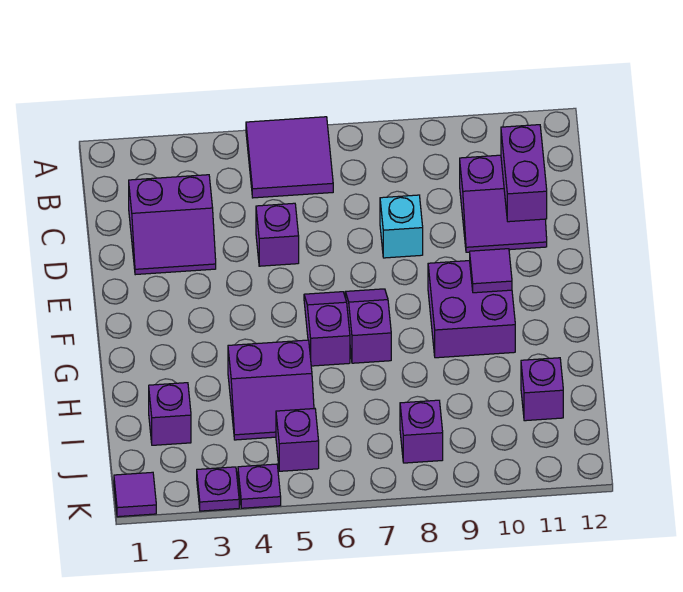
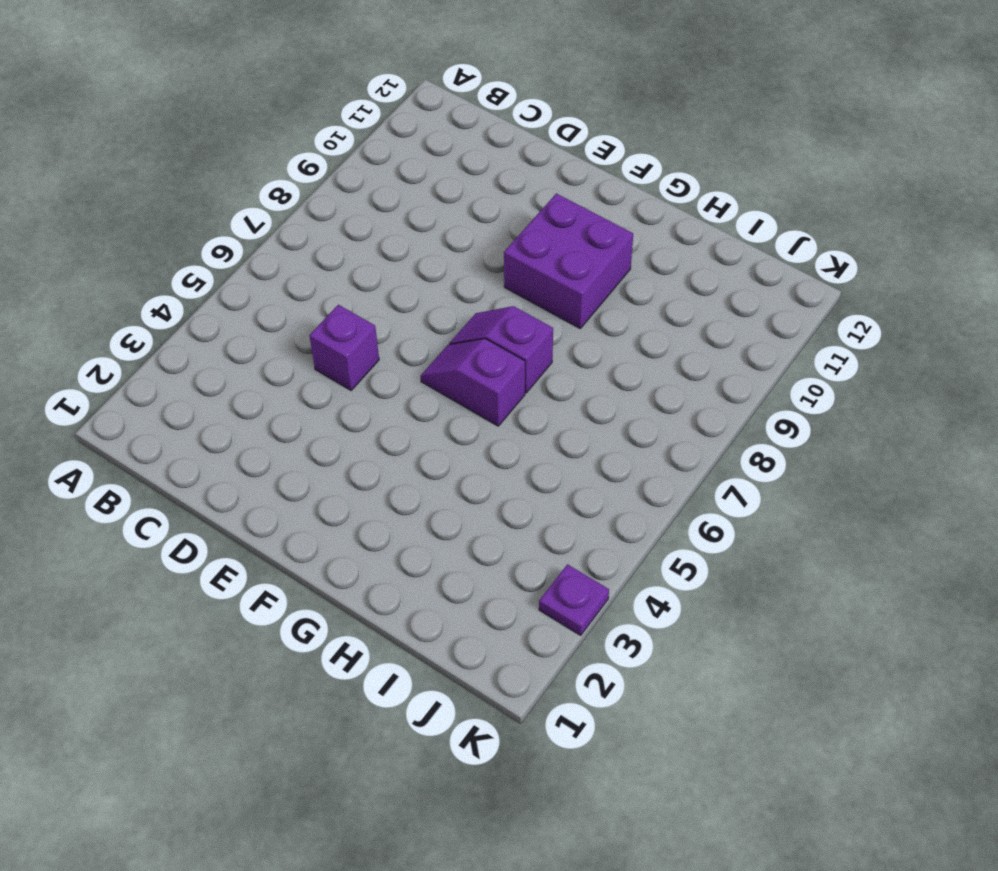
none -> purple tile A5:B6 level 1
none -> purple slope C2:D3 level 1 top C
none -> purple slope C10:D11 level 1 top C

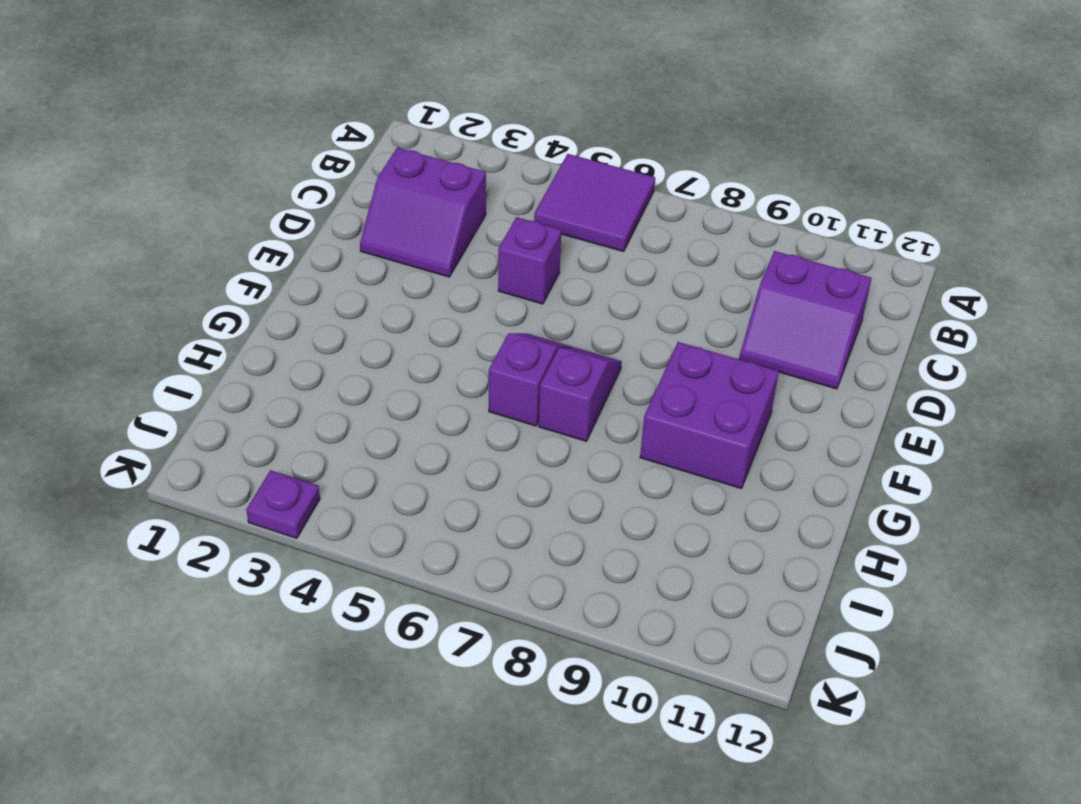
none -> cyan brick D8 level 1
none -> purple slope H4:I5 level 1 top H
none -> purple brick I2 level 1

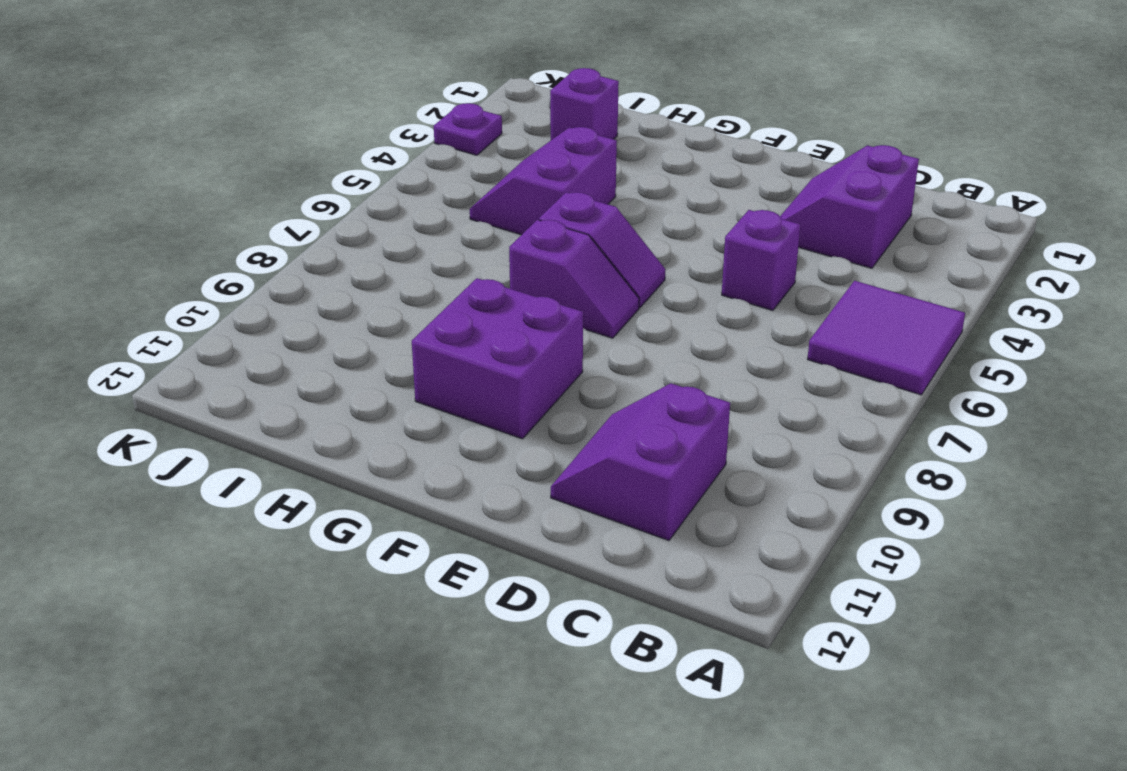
none -> cyan brick D8 level 1
none -> purple brick I11 level 1
none -> purple brick J5 level 1

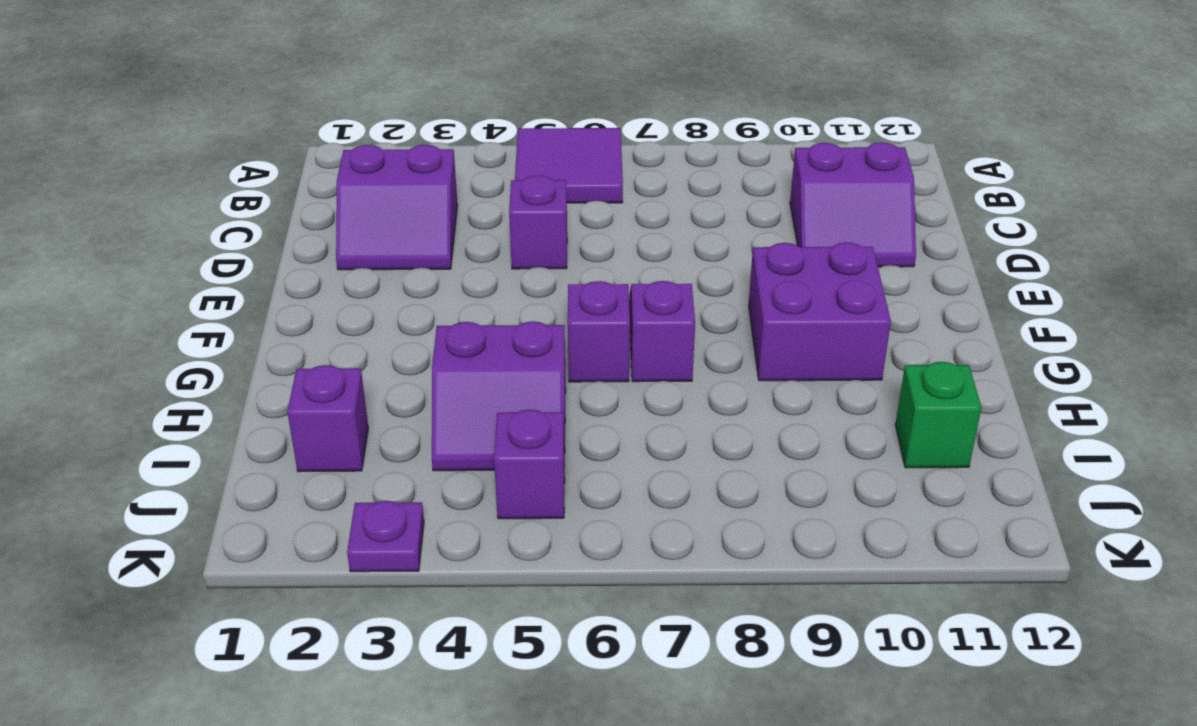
green brick I11 level 1 -> purple brick I11 level 1
none -> cyan brick D8 level 1
none -> purple brick J8 level 1
none -> purple tile K1 level 1

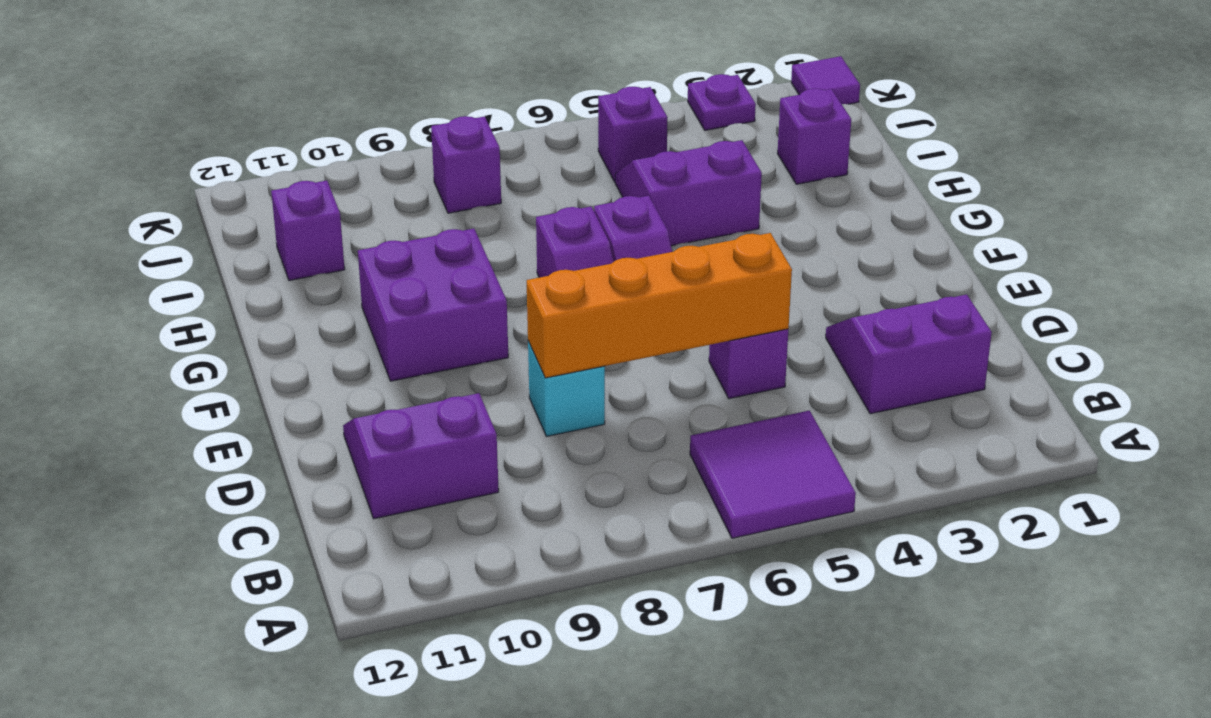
orange brick D5:D8 level 2 -> none
none -> purple plate K4 level 1
none -> purple brick C11:D11 level 2
none -> purple tile F10 level 2

